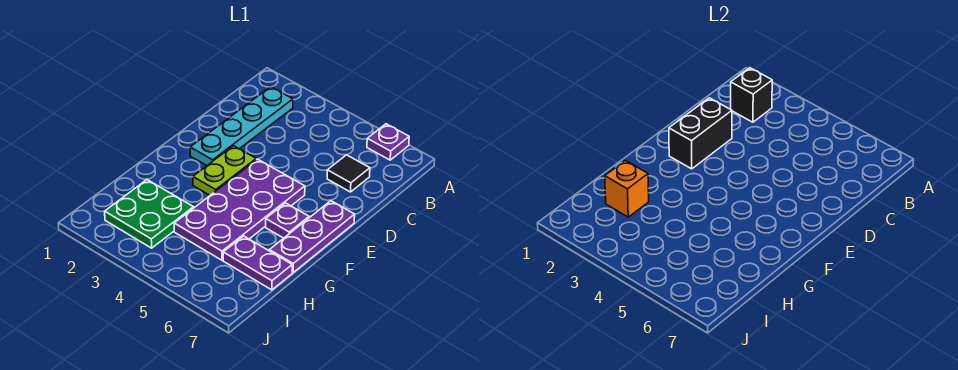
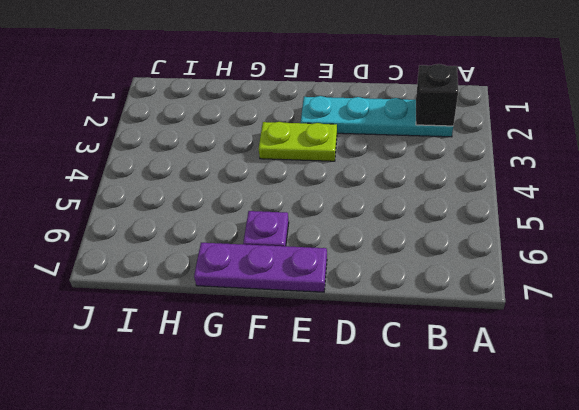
none -> purple plate A6 level 1
none -> black tile C6 level 1
none -> purple plate E4:H5 level 1

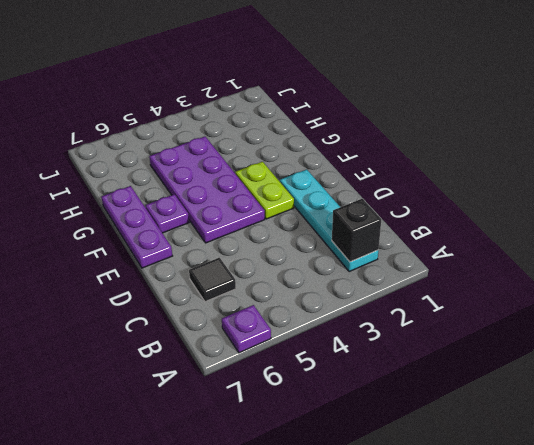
none -> green plate H2:I3 level 1
none -> purple plate H6:H7 level 1
none -> black brick D2:E2 level 2

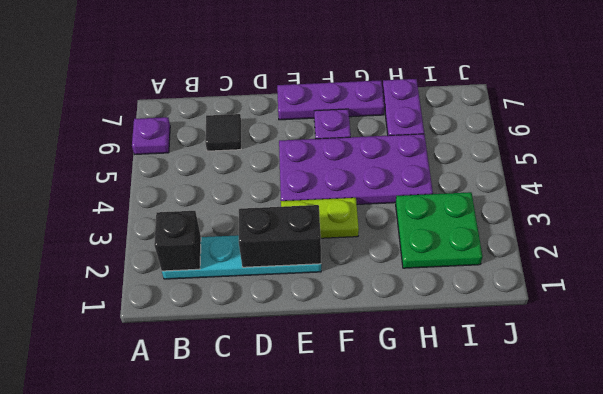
none -> orange brick H2 level 2

